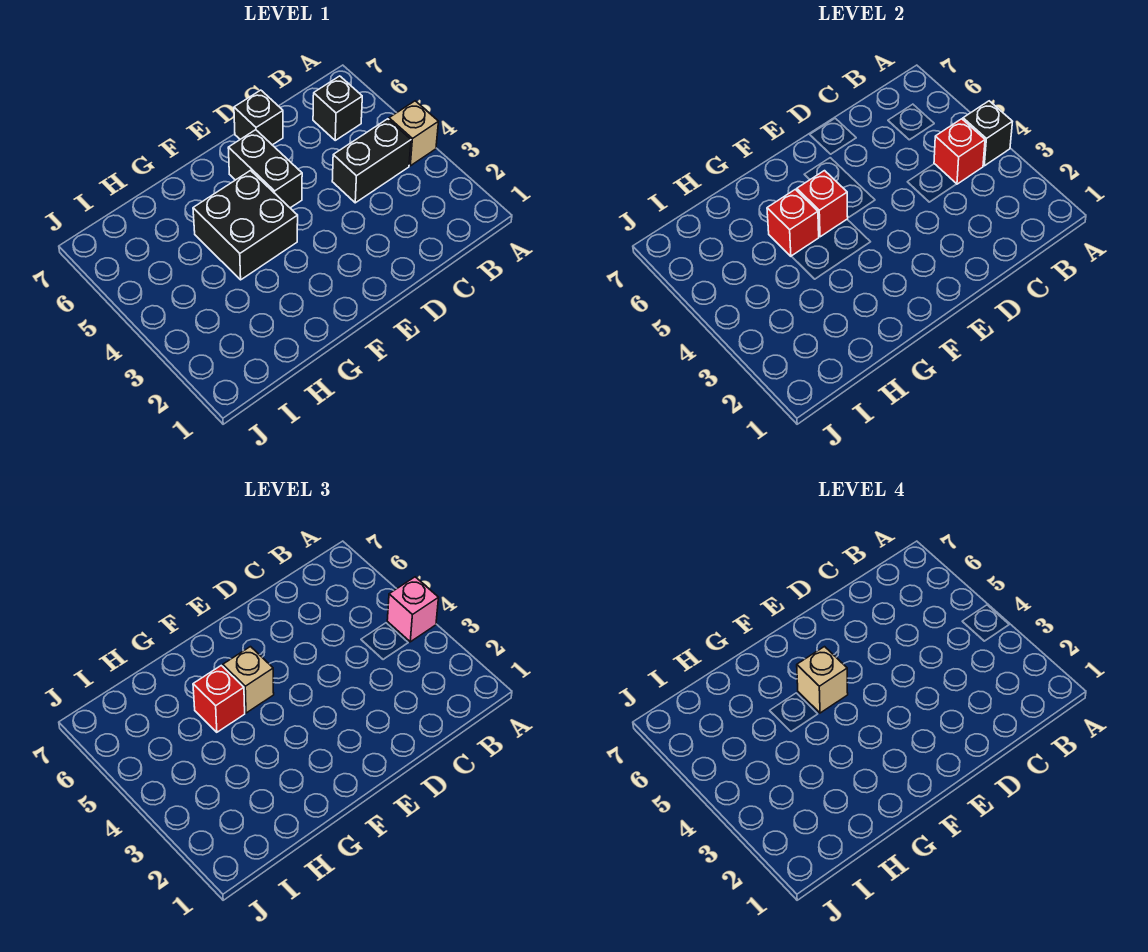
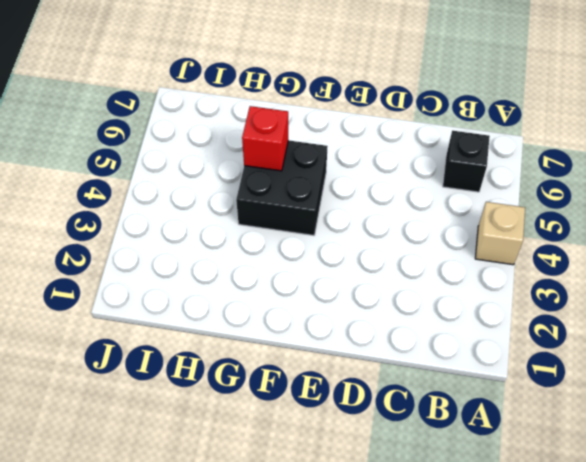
none -> black brick B4:C4 level 1
none -> black brick D7 level 1
none -> black brick E5:E6 level 1

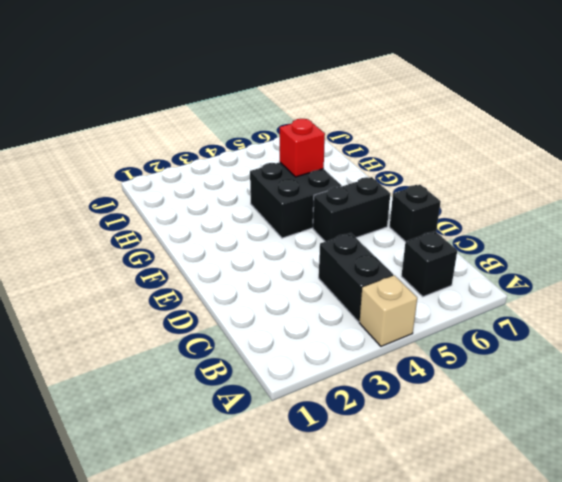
none -> black brick A4 level 2
none -> red brick B4 level 2
none -> red brick F5 level 2

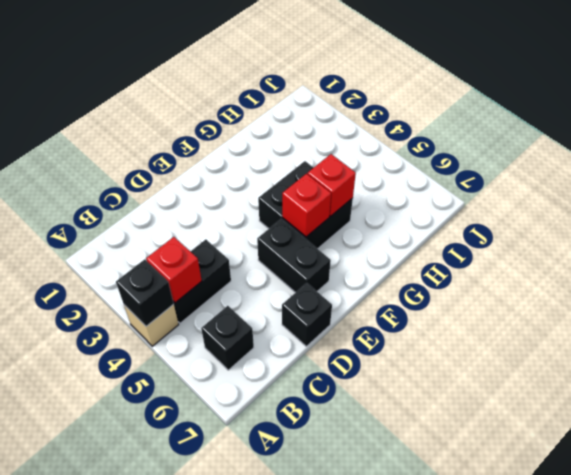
none -> pink brick A4 level 3
none -> tan brick F5 level 3
none -> red brick G5 level 3

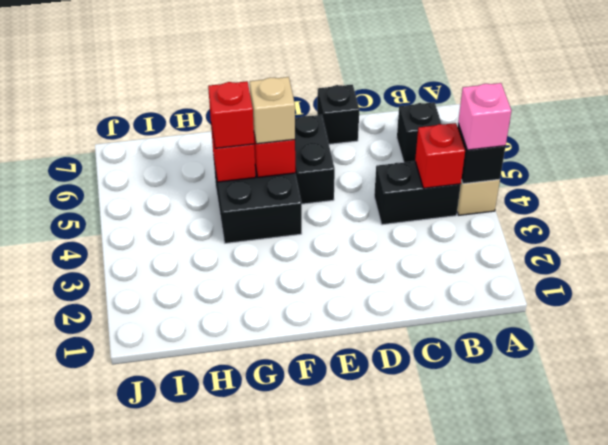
none -> tan brick F5 level 4

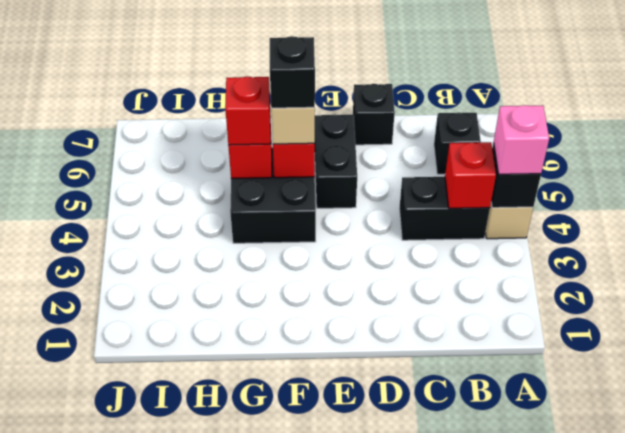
black brick F5 level 4 -> tan brick F5 level 4

